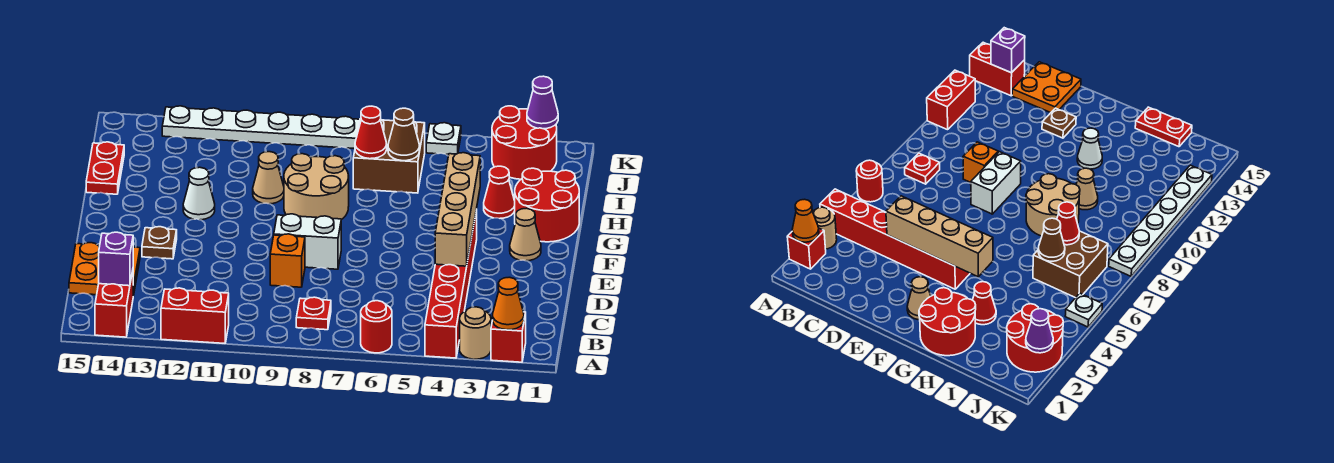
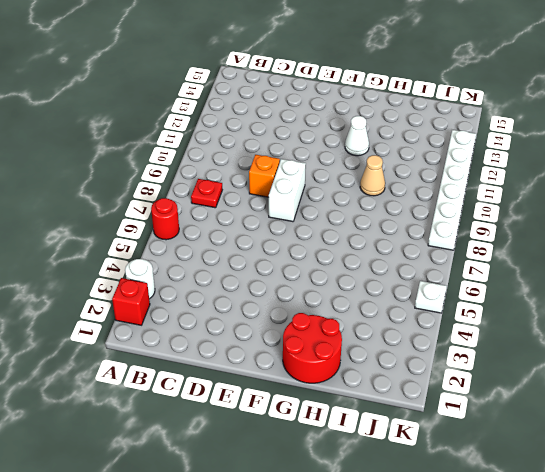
white round brick A3 level 1 -> tan round brick A3 level 1
none -> red brick A4:F4 level 1
none -> red brick A11:A12 level 1
none -> red brick A14:B14 level 1

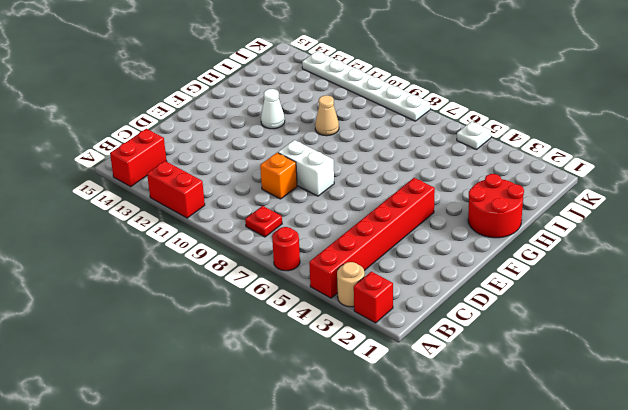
none -> orange plate C14:D15 level 1
none -> brown plate E13 level 1
none -> tan cone F2 level 1

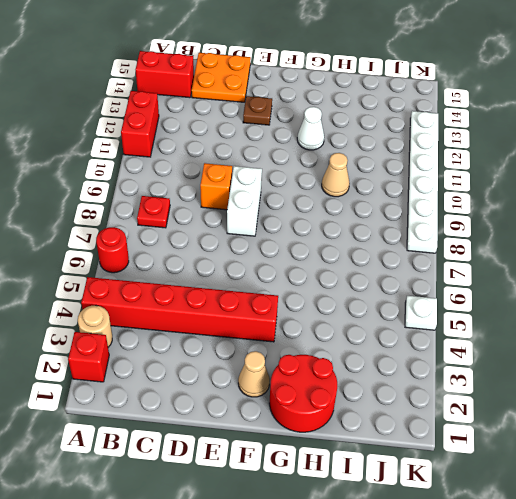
none -> tan round brick G8:H9 level 1
none -> red cone H3 level 1
none -> red plate H15:I15 level 1

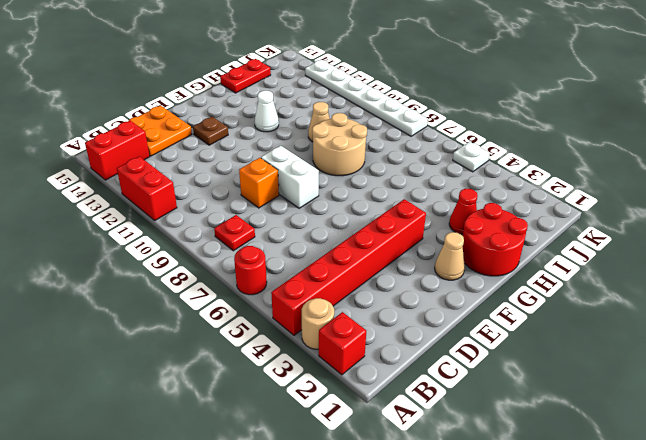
none -> brown brick I6:J7 level 1
none -> red round brick J2:K3 level 1
none -> orange cone A2 level 2

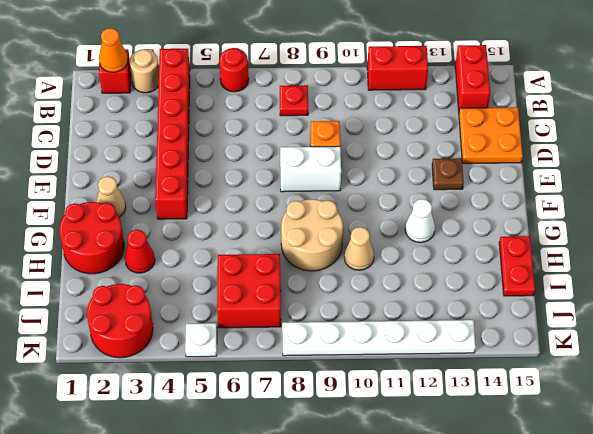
red brick I6:J7 level 1 -> brown brick I6:J7 level 1
none -> purple brick B14 level 2
none -> tan brick D4:G4 level 2
none -> brown cone I6 level 2

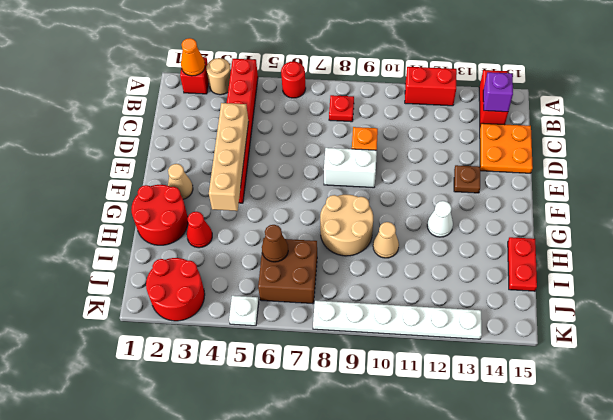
none -> red cone I7 level 2
none -> purple cone K2 level 2

